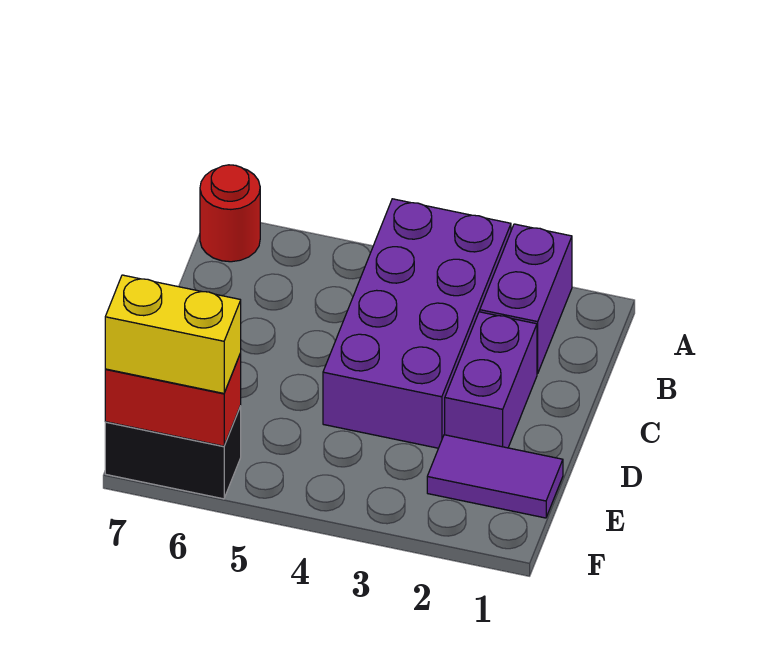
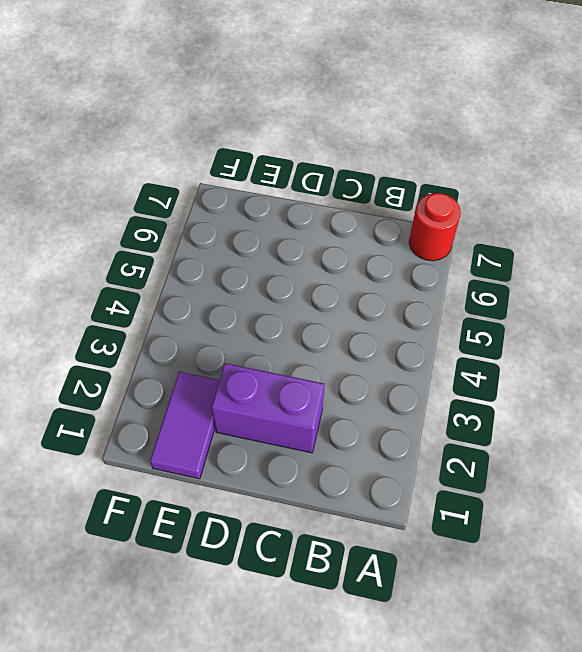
none -> purple brick A2:B2 level 1
none -> purple brick A3:D4 level 1

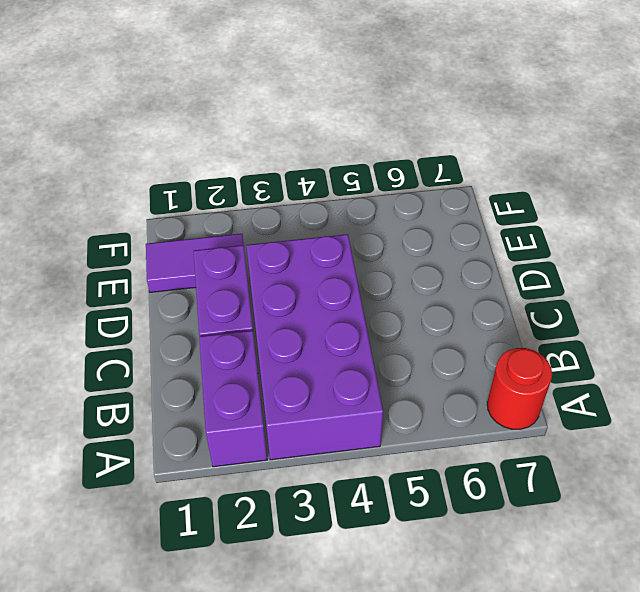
none -> black brick F6:F7 level 1
none -> red brick F6:F7 level 2

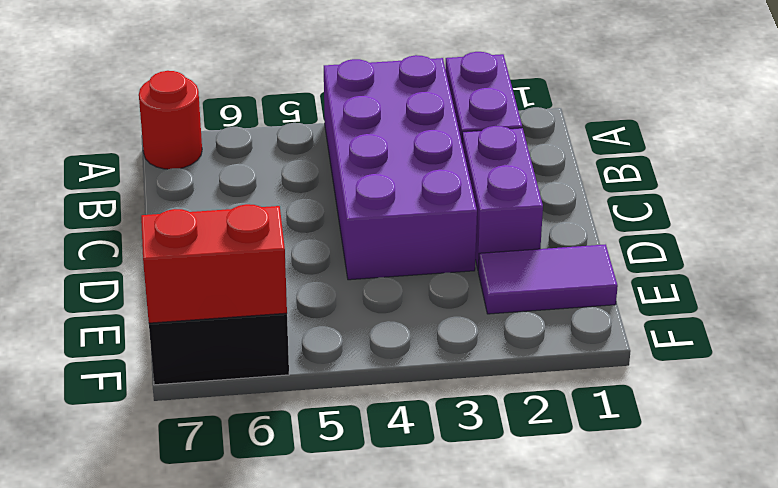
none -> yellow brick F6:F7 level 3

